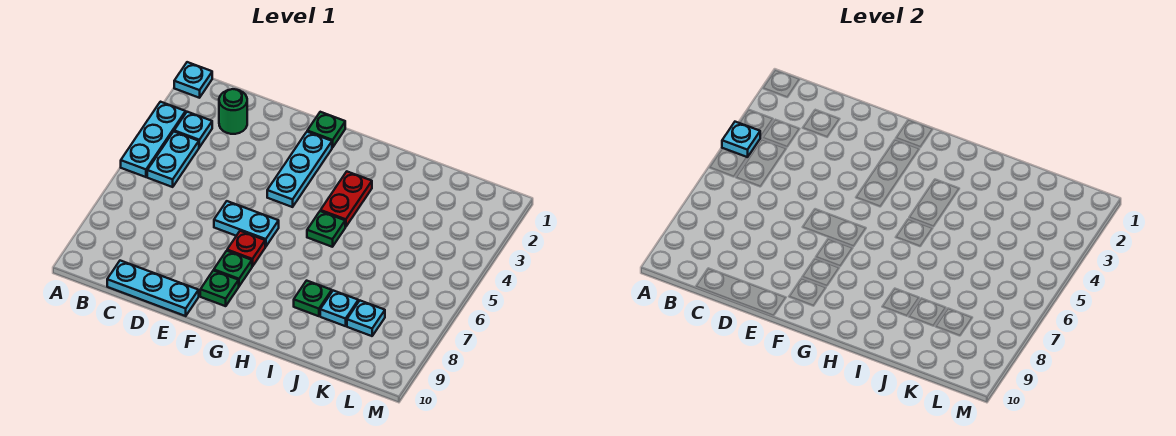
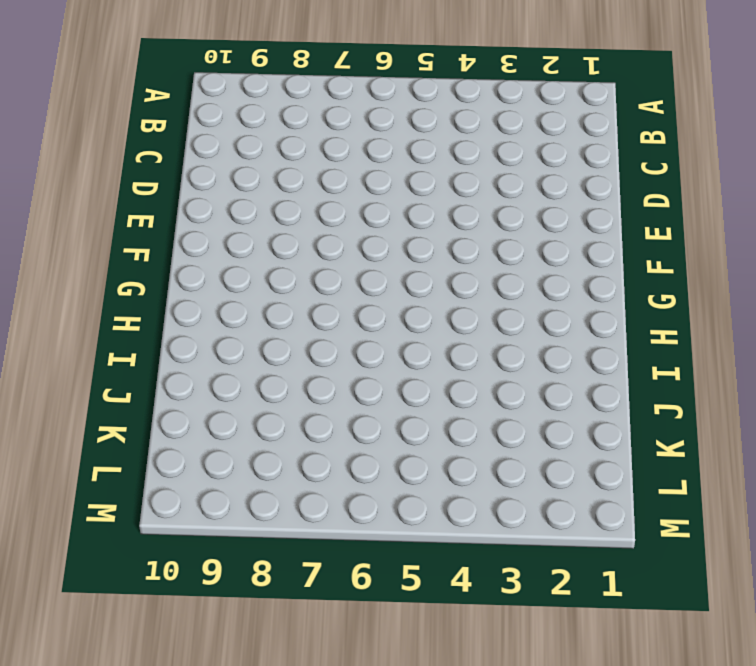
none -> cyan plate A1 level 1
none -> cyan plate A3:A5 level 1
none -> cyan plate B3 level 1

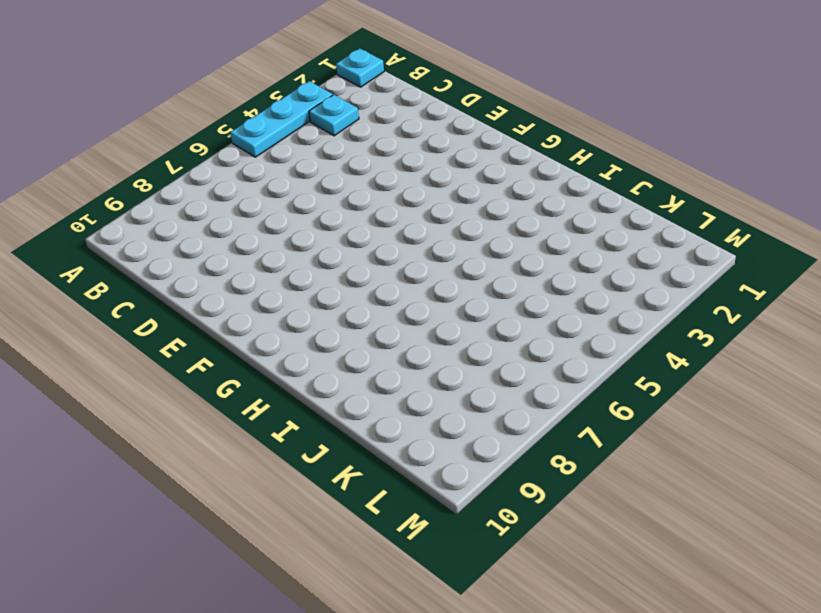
none -> cyan plate B4:B5 level 1
none -> green round brick C2 level 1
none -> cyan plate C10:E10 level 1

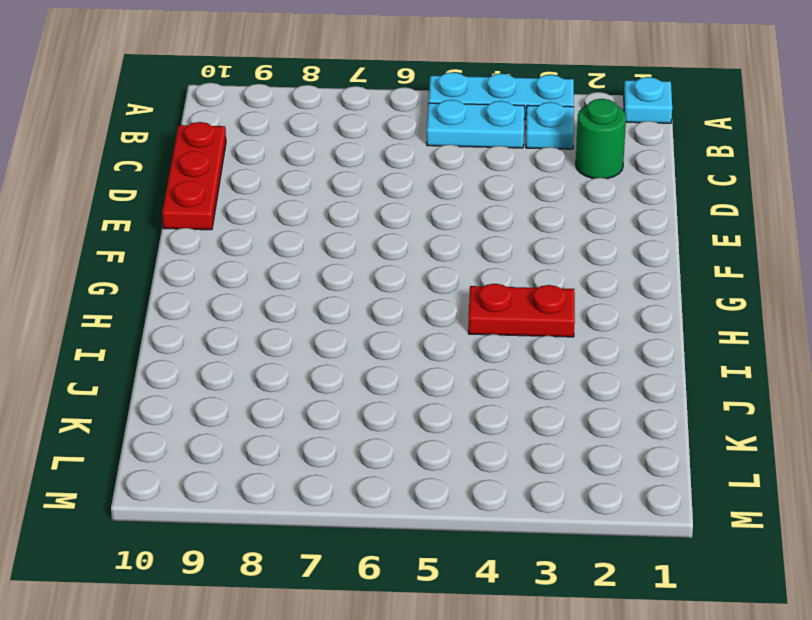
red plate C10:E10 level 1 -> cyan plate C10:E10 level 1
none -> cyan plate E6:F6 level 1
none -> green plate F1 level 1
none -> cyan plate F2:F4 level 1

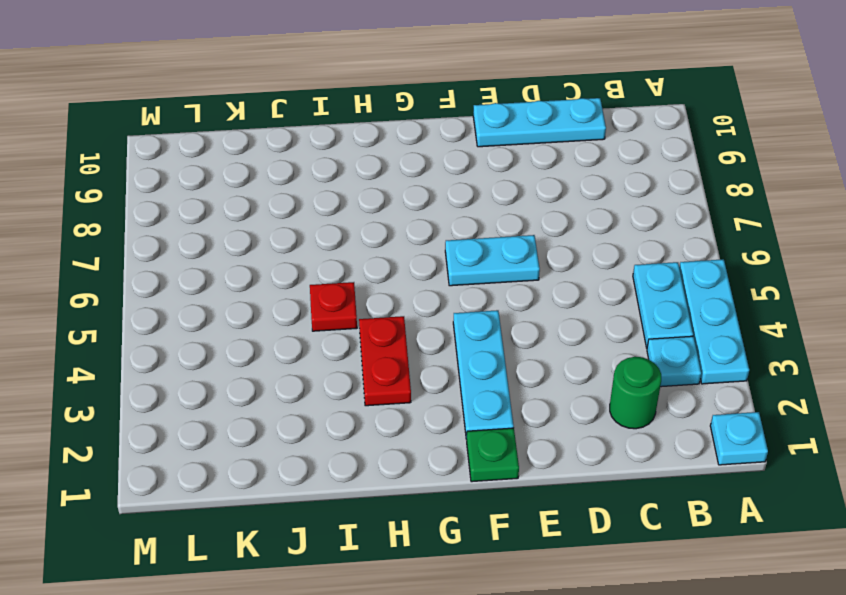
red plate I5 level 1 -> red plate F7 level 1
none -> green plate F8 level 1
none -> green plate F9 level 1
none -> green plate H5 level 1

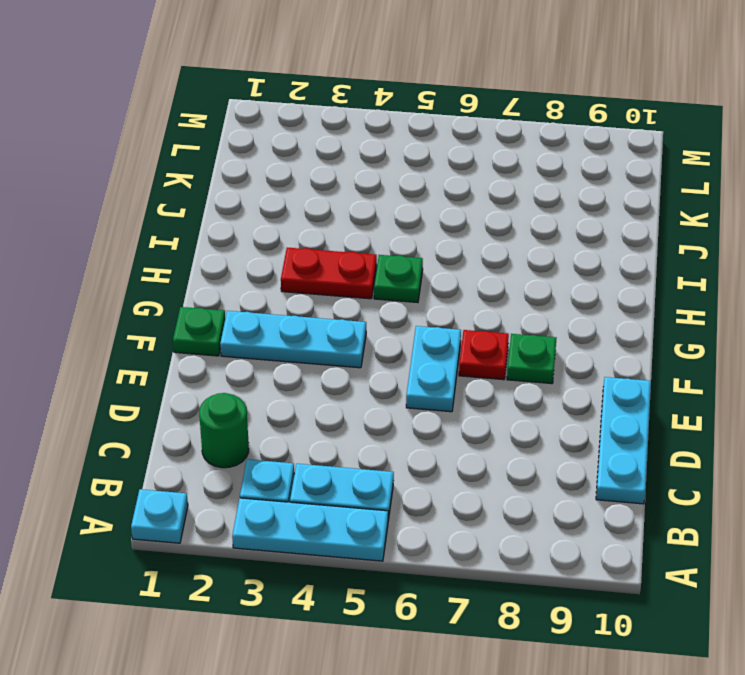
none -> green plate F9 level 1
none -> green plate I8 level 1
none -> cyan plate J8 level 1

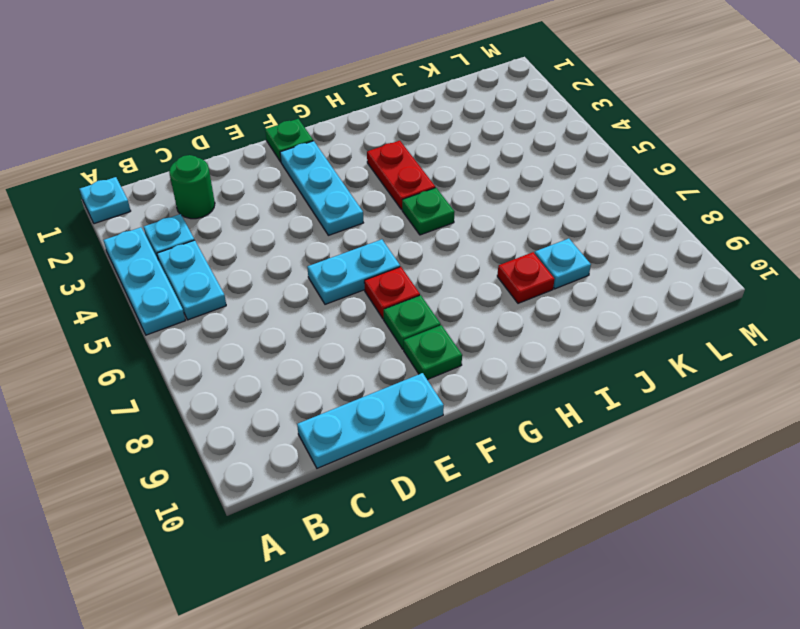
red plate I8 level 1 -> green plate I8 level 1
none -> cyan plate K8 level 1
none -> cyan plate A4 level 2

